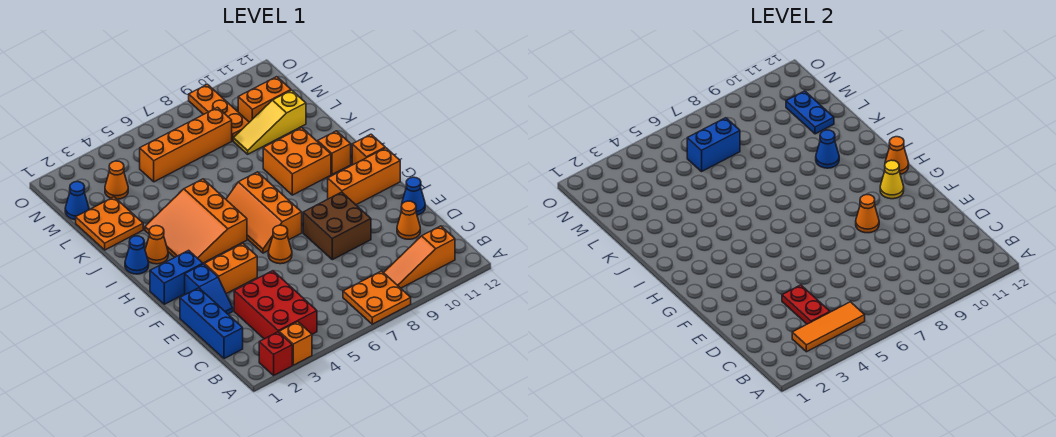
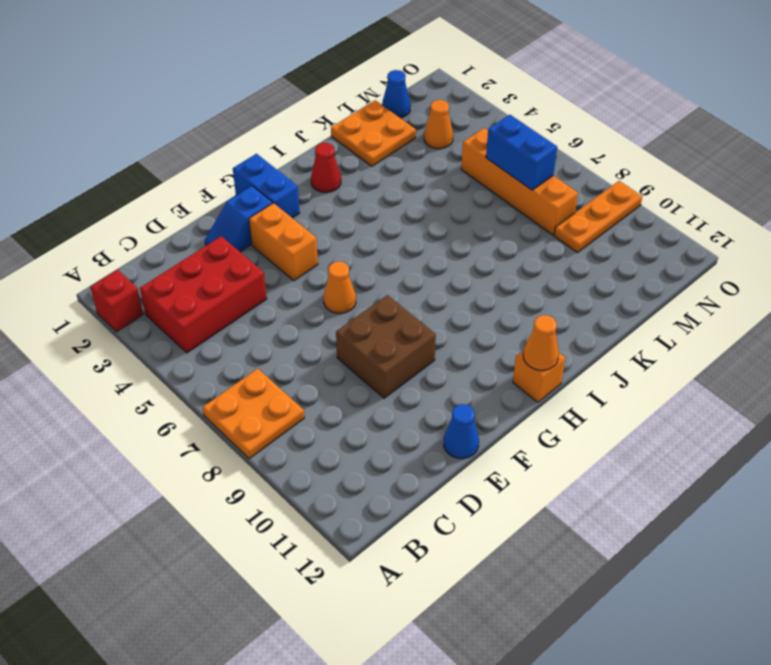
red cone I2 level 1 -> orange cone I2 level 1
none -> orange brick A3 level 1
none -> orange slope B9:B11 level 1 top 11
none -> blue brick C1:E1 level 1
none -> orange cone D11 level 1

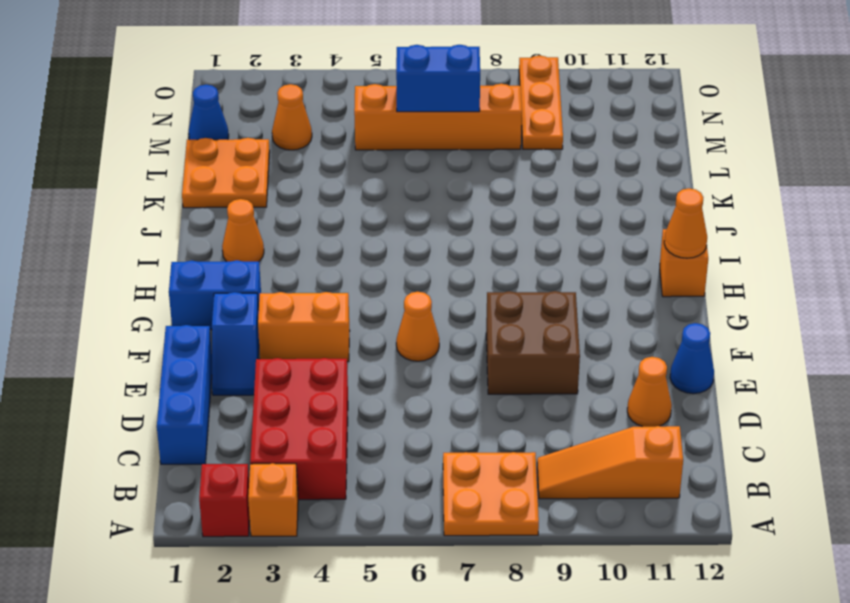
none -> orange slope G6:I7 level 1 top 7
none -> orange brick G10:G12 level 1
none -> orange slope H3:J5 level 1 top 5
none -> blue cone I1 level 1

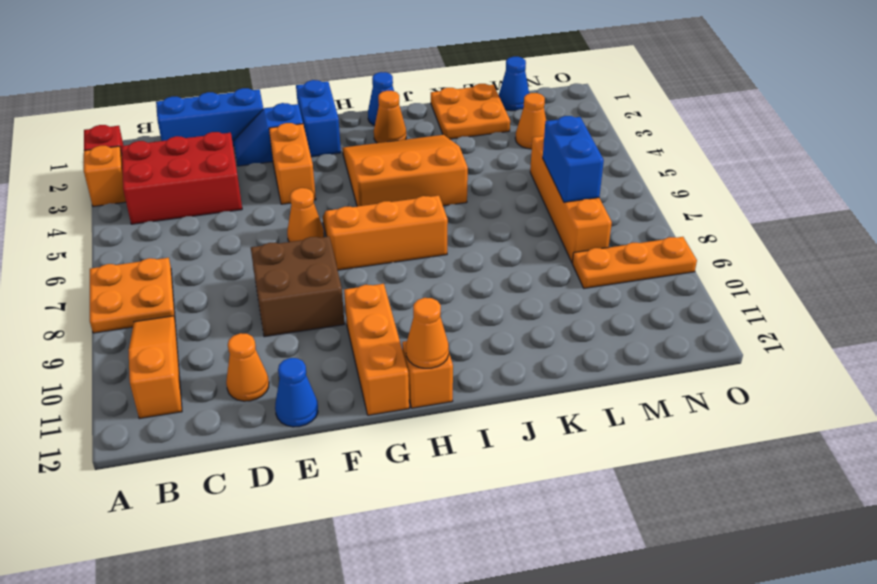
none -> orange brick I9:J10 level 1
none -> orange brick I11 level 1
none -> yellow slope L9:L11 level 1 top 11
none -> orange brick M10:M11 level 1

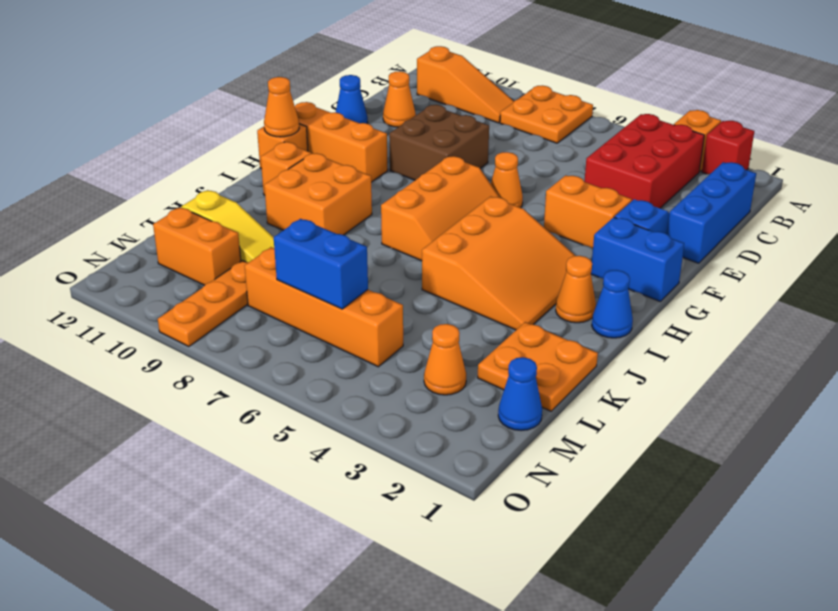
none -> orange tile B3:B5 level 2
none -> red plate C4:D4 level 2
none -> orange cone F9 level 2
none -> yellow cone G11 level 2

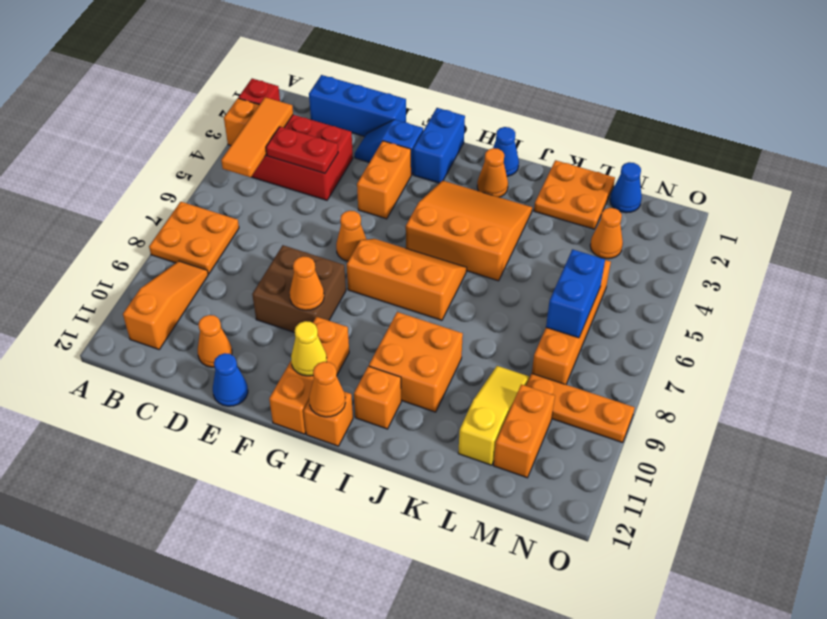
none -> blue cone J10 level 2
none -> blue plate L11:M11 level 2

